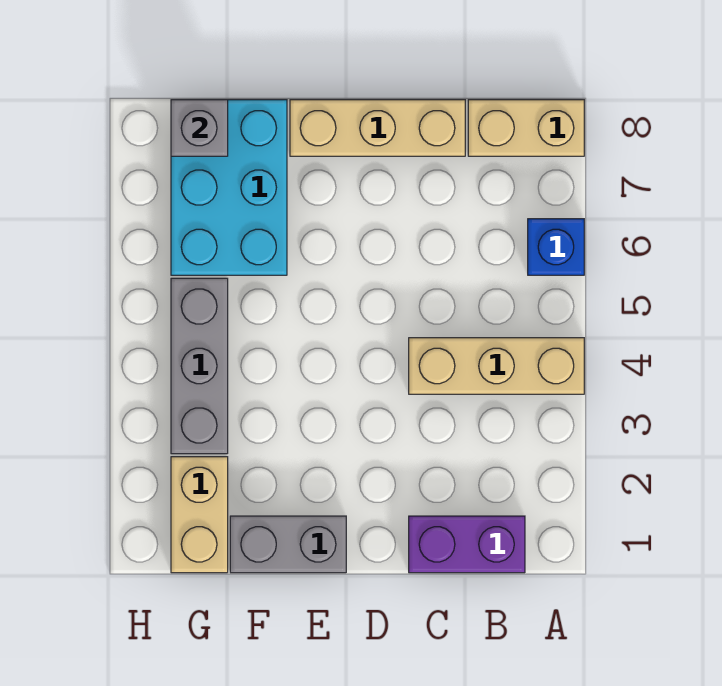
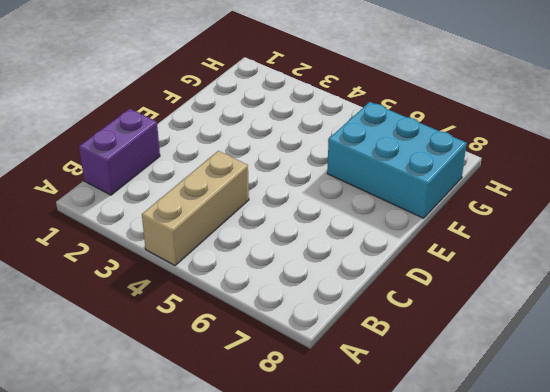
none -> blue brick A6 level 1
none -> tan brick A8:B8 level 1

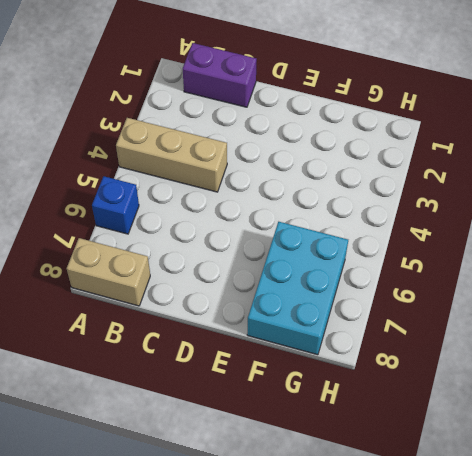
none -> tan brick C8:E8 level 1
none -> grey brick E1:F1 level 1

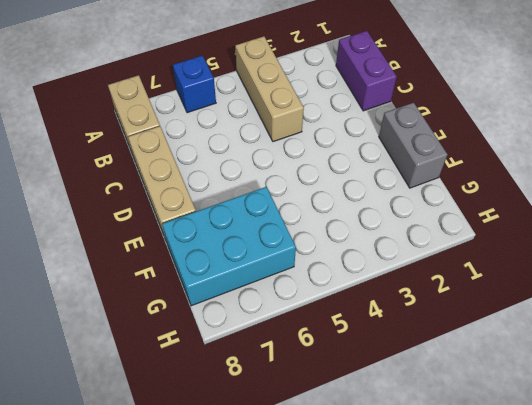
none -> tan brick G1:G2 level 1
none -> grey brick G3:G5 level 1

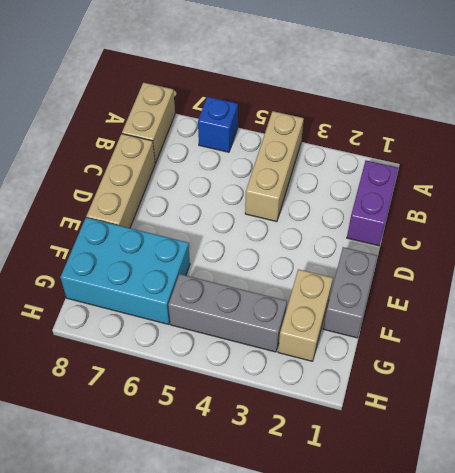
tan brick F2:G2 level 1 -> tan brick G1:G2 level 1
none -> grey brick G8 level 2

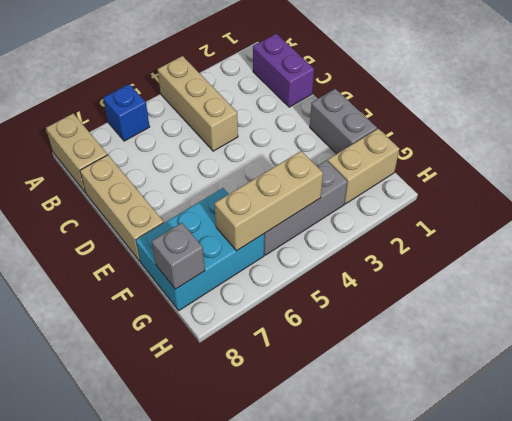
tan brick G4:G6 level 2 -> none

